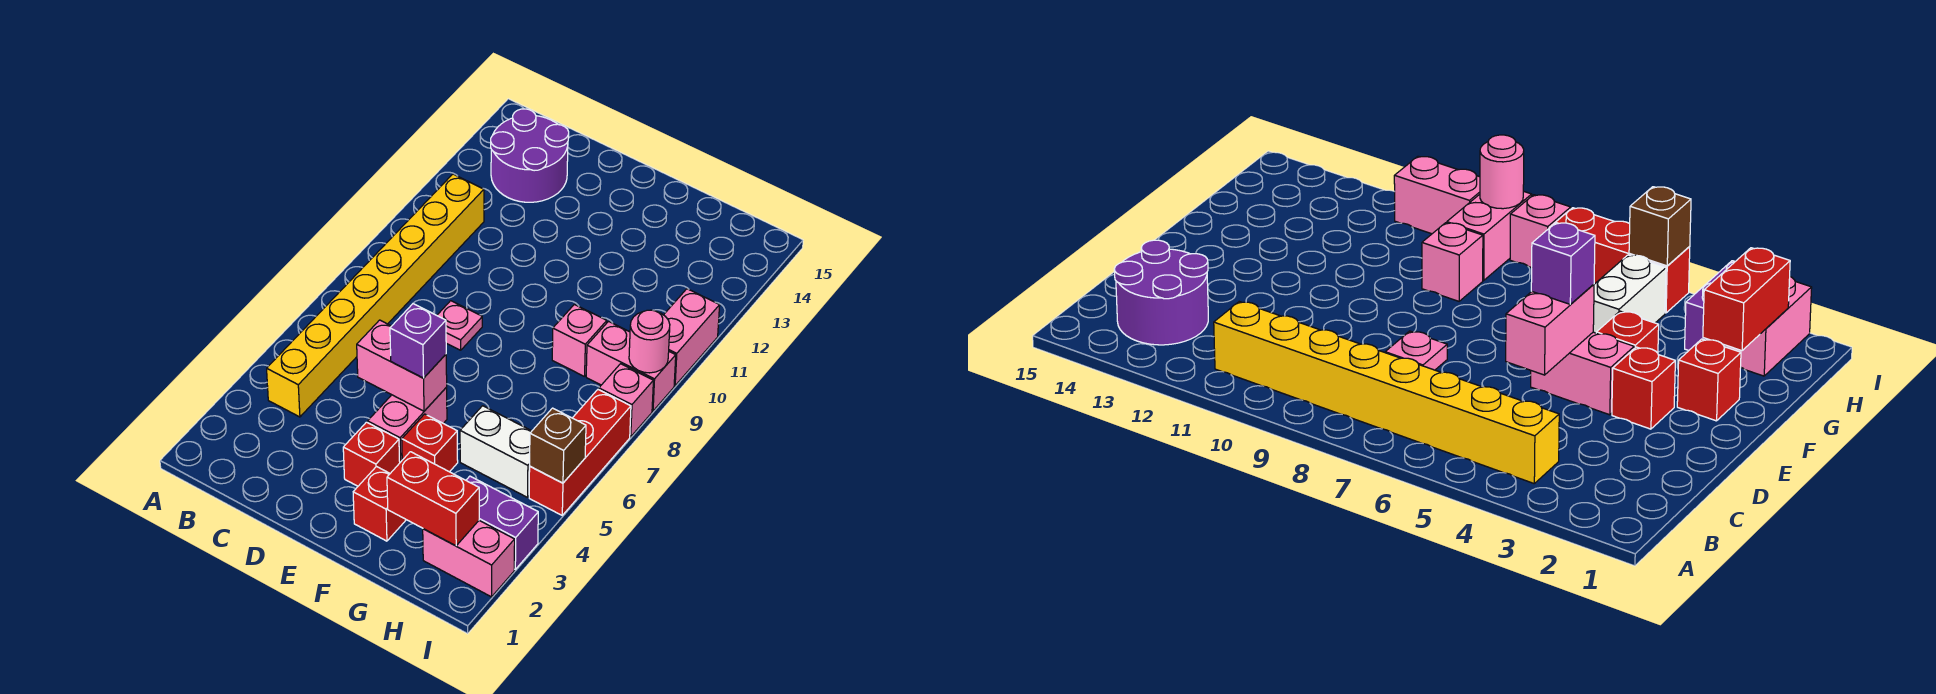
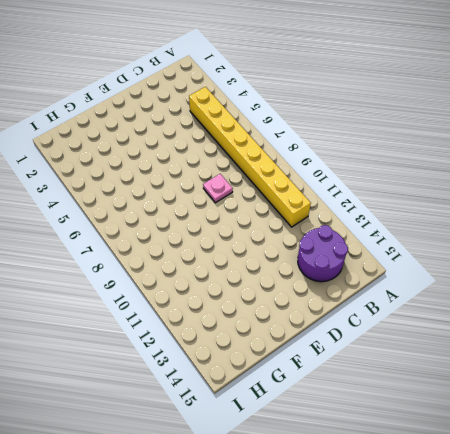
none -> red brick E3 level 1
none -> pink brick E4:E5 level 1
none -> red brick F2 level 1

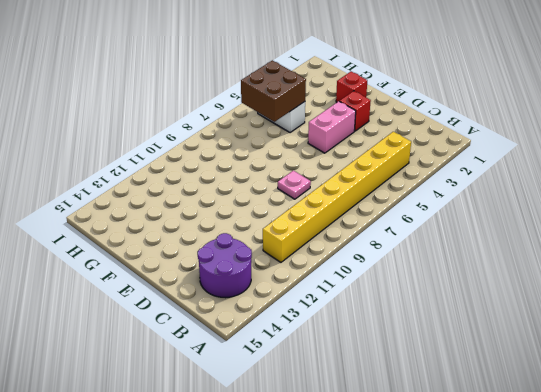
brown brick G5:H6 level 2 -> none
none -> red brick F4 level 1
none -> pink brick G9 level 1
none -> pink brick H2:I2 level 1

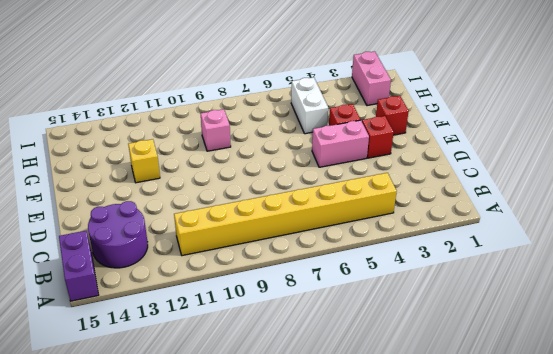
purple brick A15:B15 level 1 -> purple brick H3:I3 level 1
yellow brick F12 level 1 -> none
none -> pink plate D8 level 1
none -> pink brick H9:I9 level 1
none -> red brick I5:I7 level 1

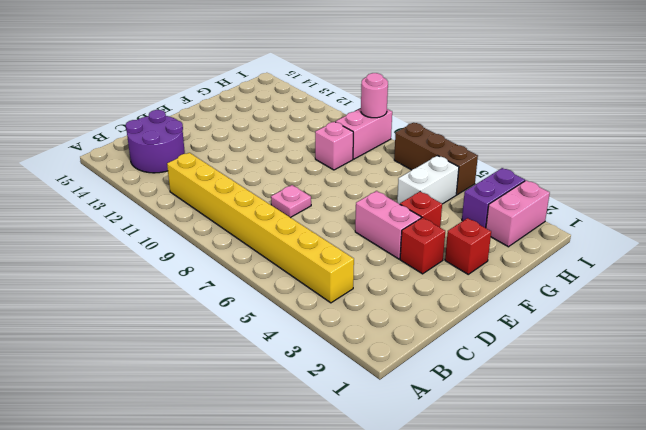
brown brick I5:I7 level 1 -> red brick I5:I7 level 1
none -> pink brick I8 level 1
none -> pink brick I10:I11 level 1
none -> pink brick D5:E5 level 2

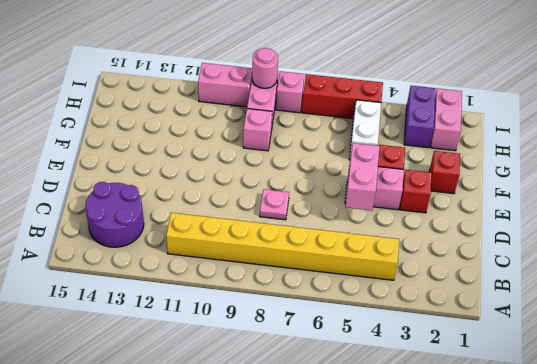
none -> red brick G2:H2 level 2
none -> brown brick I5 level 2
none -> purple brick E5 level 3

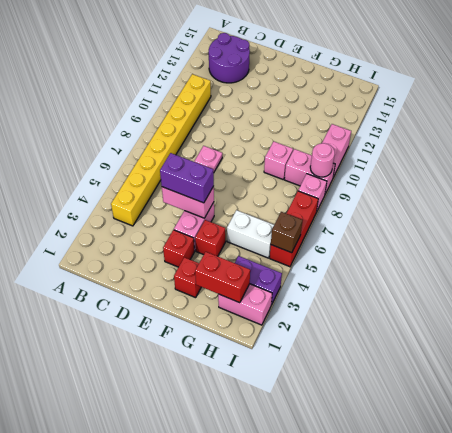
purple brick D5:E5 level 3 -> purple brick E5 level 3

